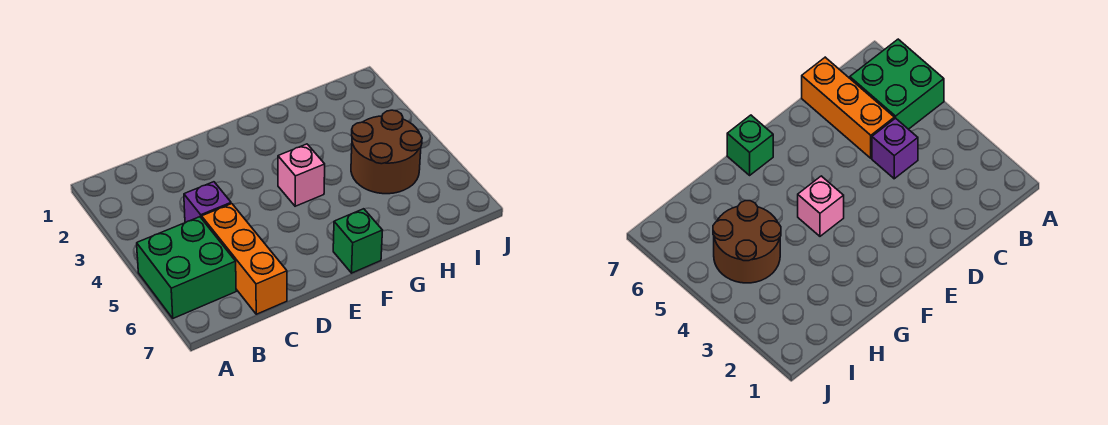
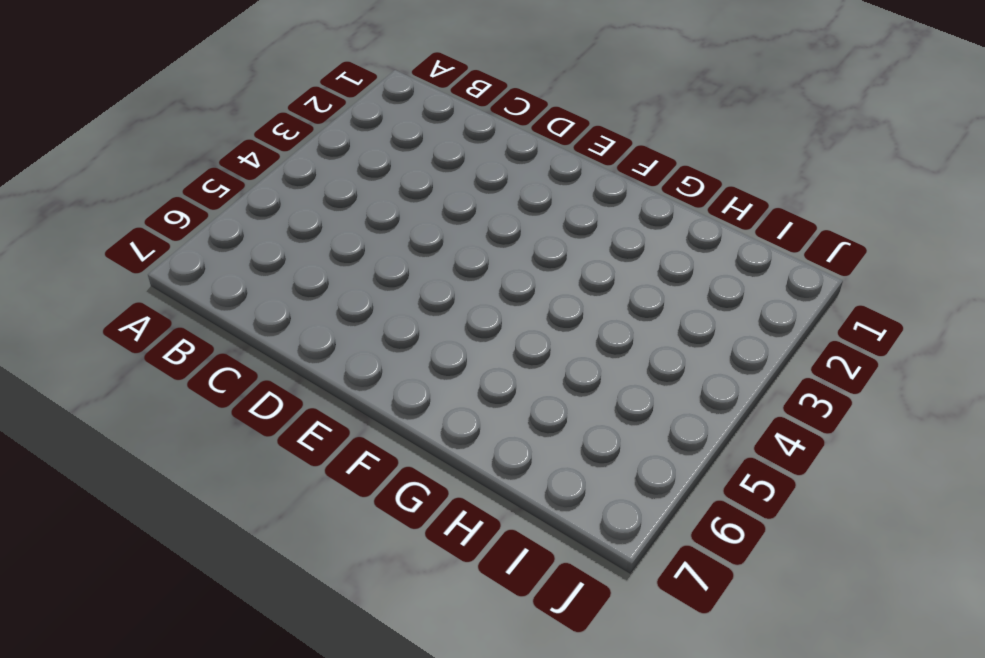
none -> green brick A5:B6 level 1
none -> purple brick C4 level 1

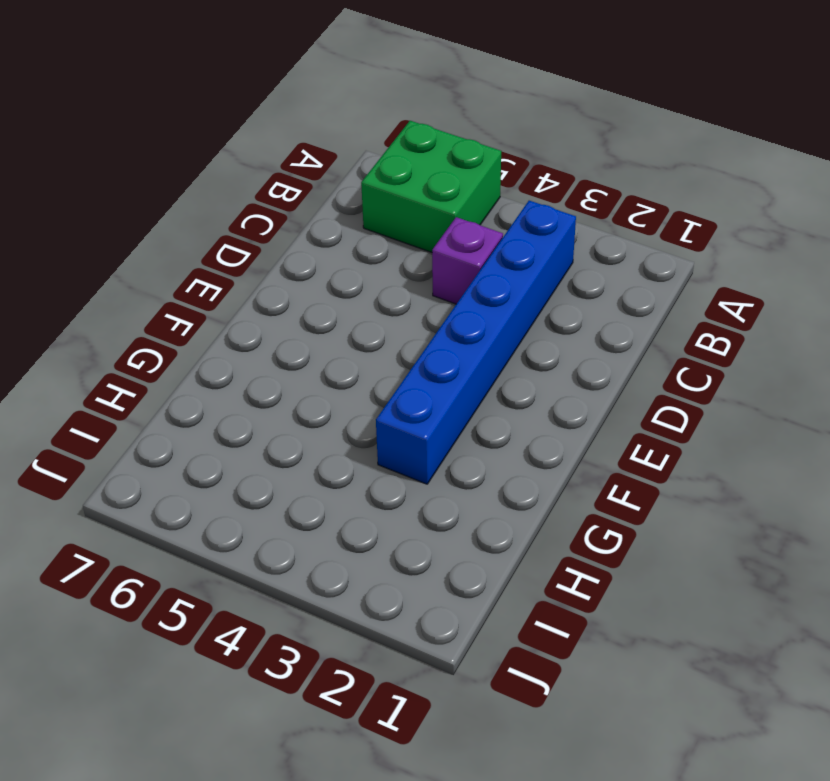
blue brick B3:G3 level 1 -> none
none -> orange brick C5:C7 level 1
none -> pink brick F4 level 1

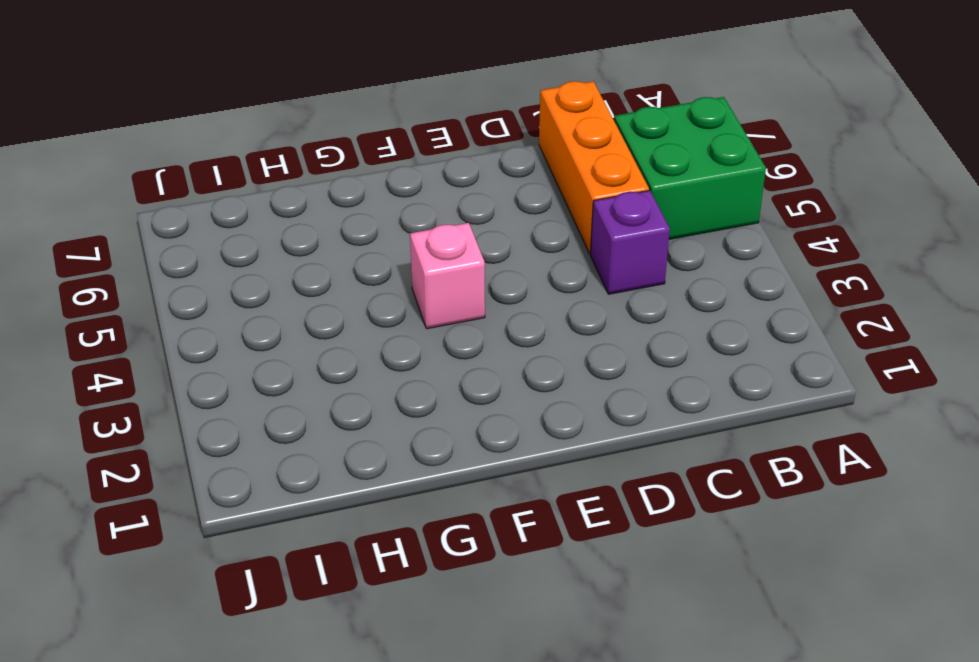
none -> green brick F7 level 1
none -> brown round brick H4:I5 level 1

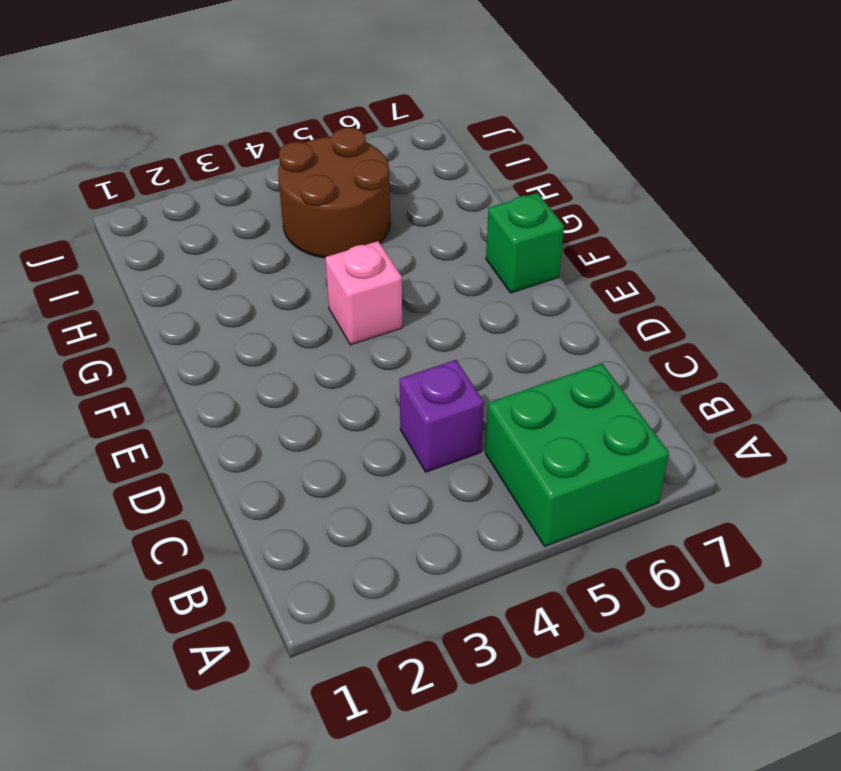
none -> orange brick C5:C7 level 1

